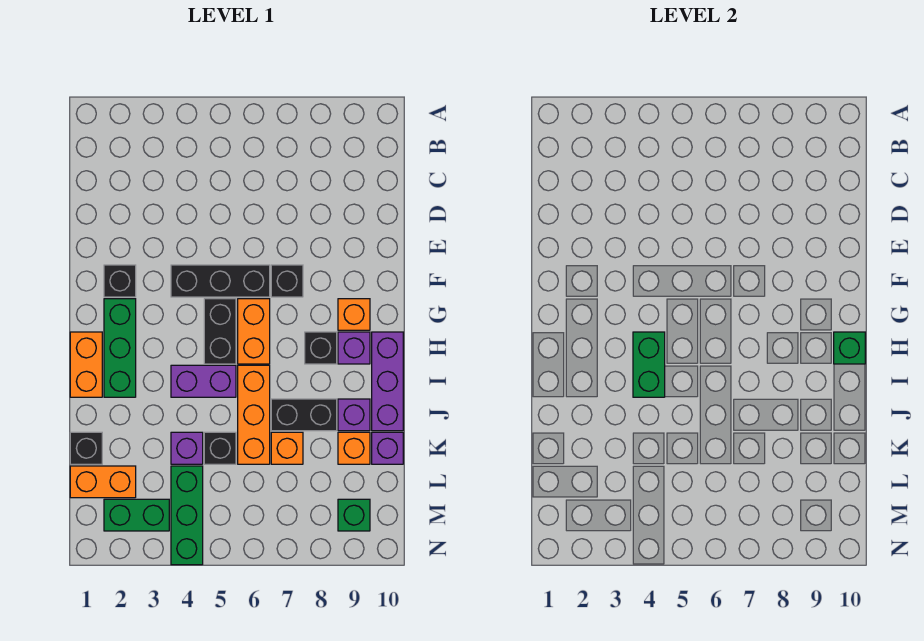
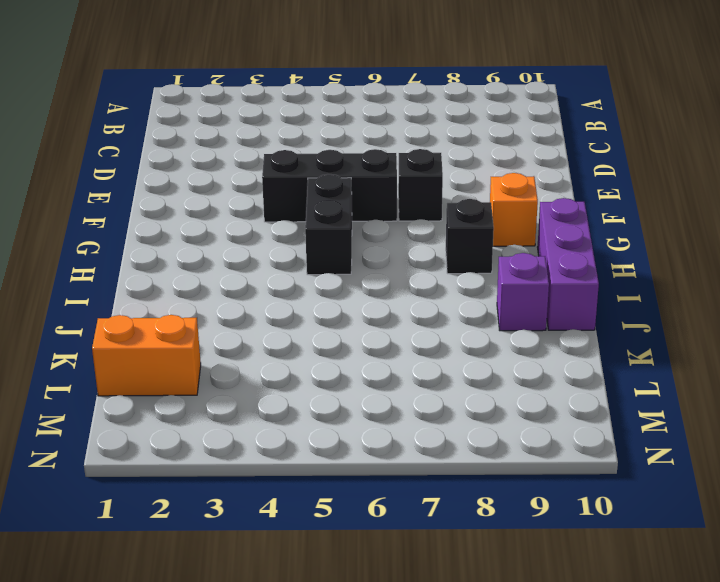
none -> black brick F2 level 1
none -> green brick G2:I2 level 1
none -> orange brick G6:H6 level 1

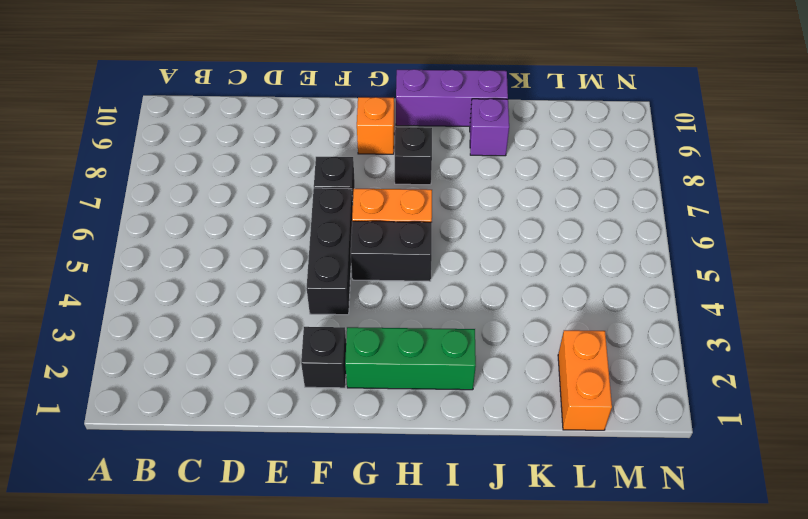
none -> orange brick H1:I1 level 1
none -> purple brick H9 level 1
none -> purple brick I4:I5 level 1

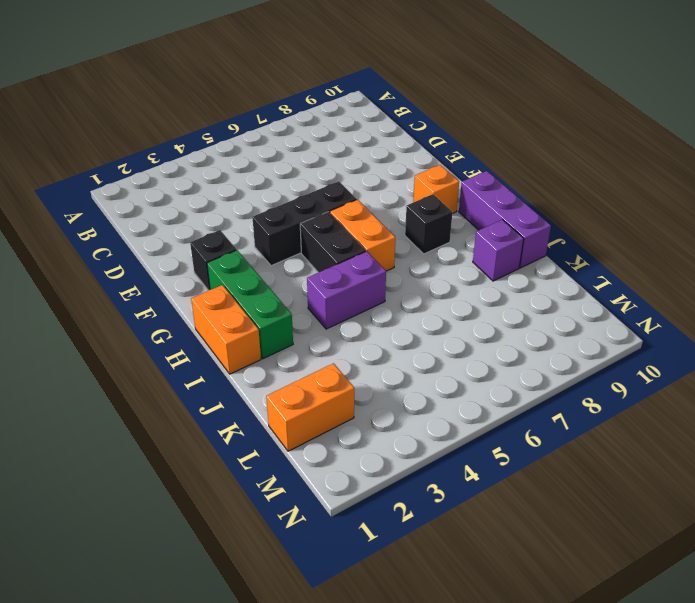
none -> black brick F7 level 1
none -> purple brick H9 level 1
none -> orange brick I6:K6 level 1

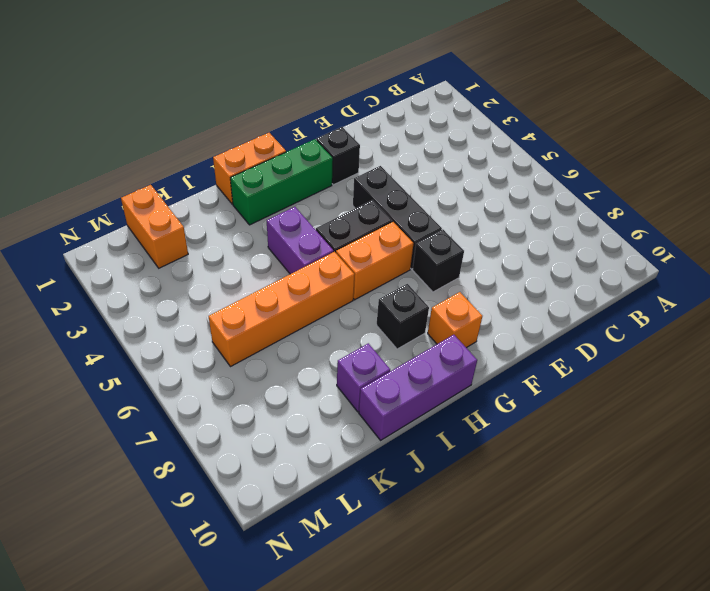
orange brick I6:L6 level 1 -> orange brick I6:K6 level 1
none -> purple brick H9 level 1
none -> black brick J7:J8 level 1
none -> black brick K1 level 1

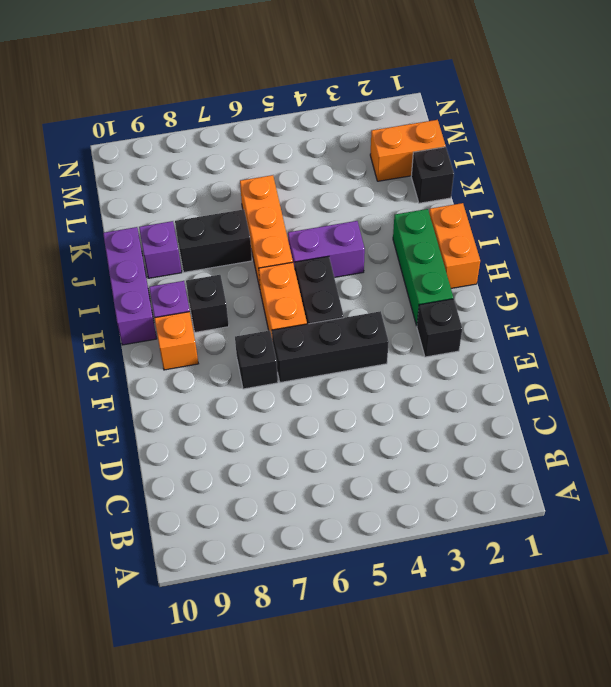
none -> purple brick K4 level 1
none -> black brick K5 level 1
none -> orange brick K7 level 1

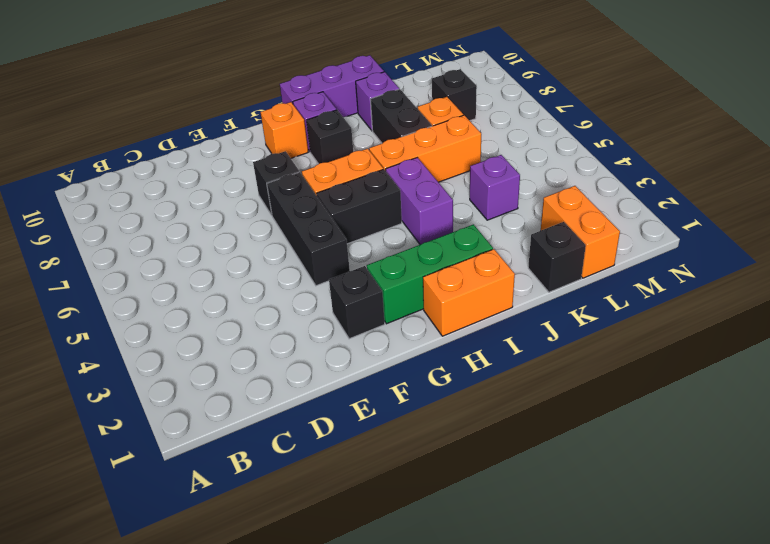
black brick L8 level 1 -> black brick K5 level 1
none -> orange brick K9 level 1
none -> purple brick K10 level 1
none -> green brick L4:N4 level 1

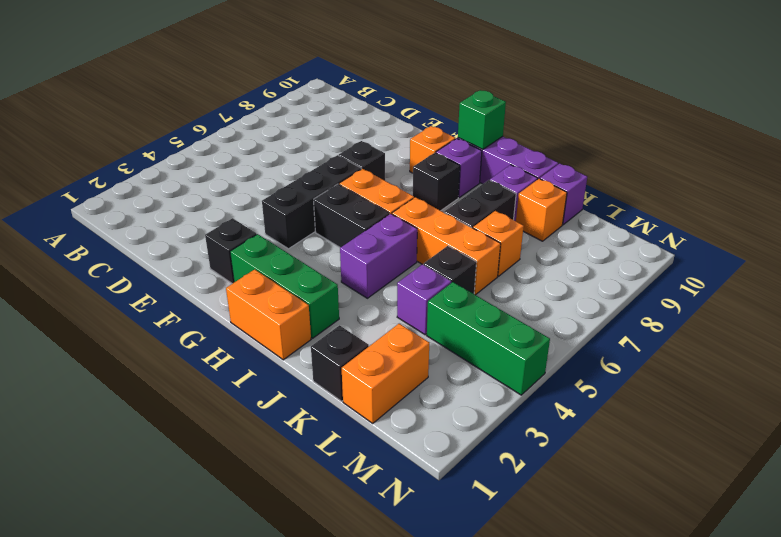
none -> green brick M2:M3 level 1
none -> green brick M9 level 1
none -> green brick H4:I4 level 2

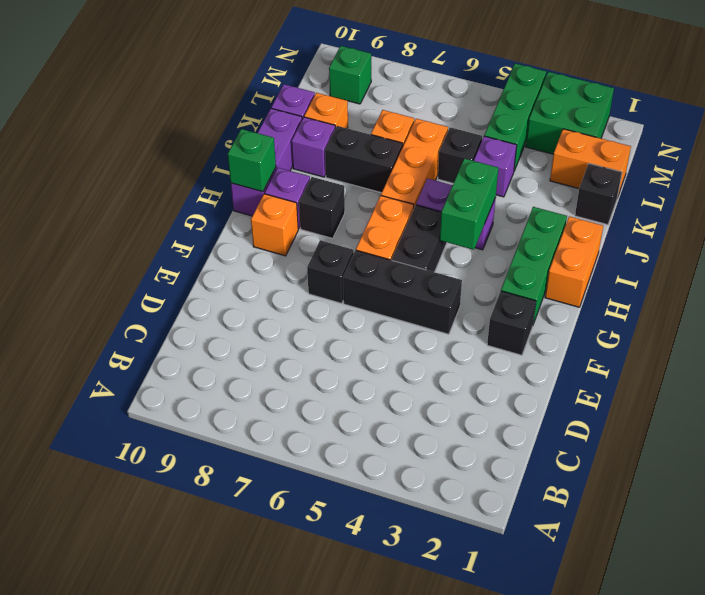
green brick M2:N3 level 1 -> green brick M2:M3 level 1

